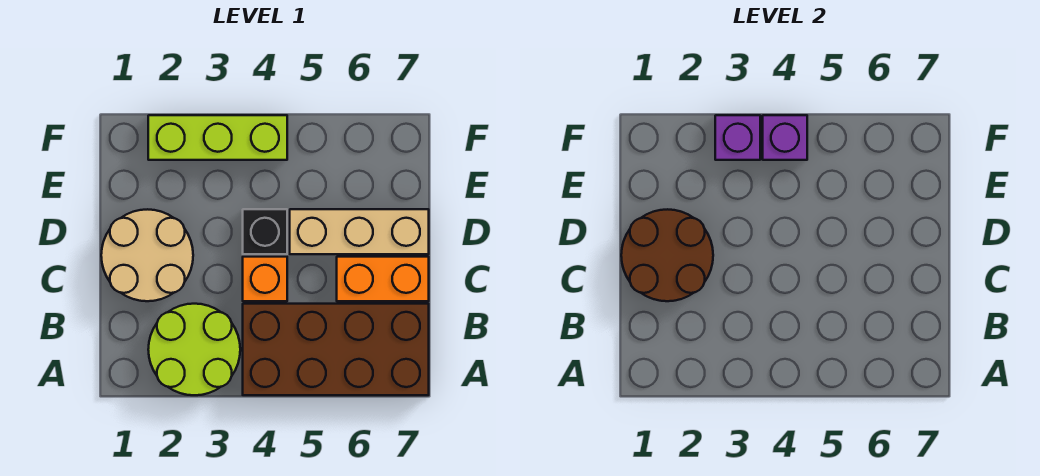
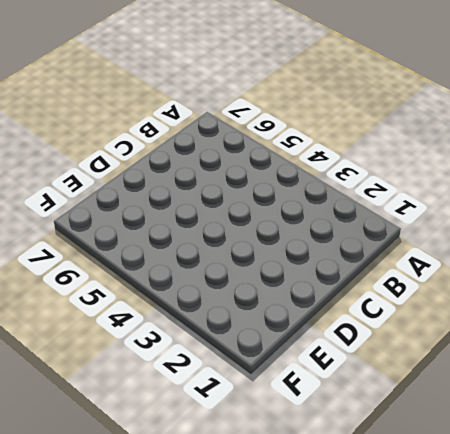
none -> lime round brick A2:B3 level 1
none -> brown brick A4:B7 level 1

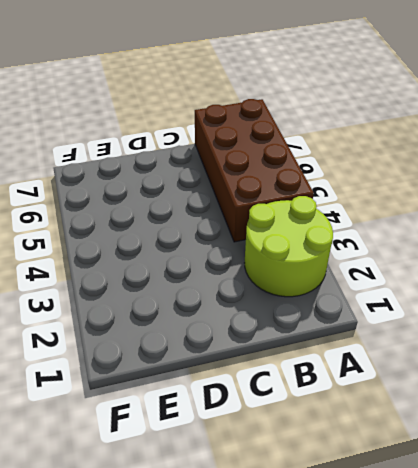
none -> tan round brick C1:D2 level 1
none -> orange brick C4 level 1

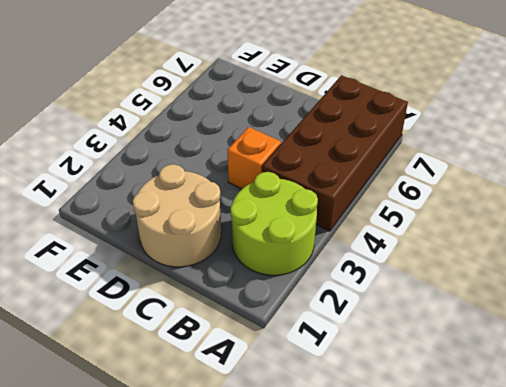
none -> orange brick C6:C7 level 1
none -> black brick D4 level 1

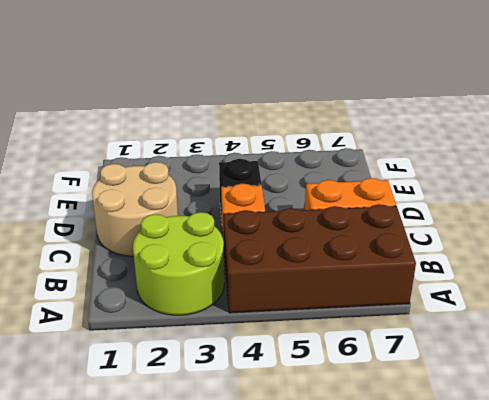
none -> tan brick D5:D7 level 1
none -> lime brick F2:F4 level 1

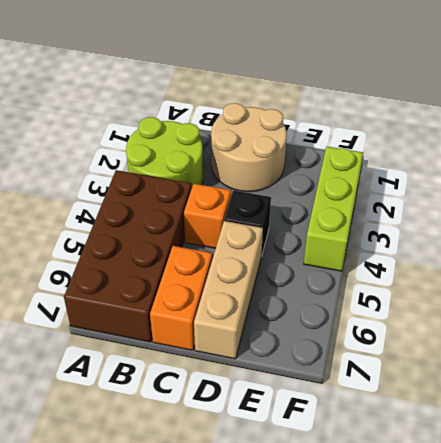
none -> brown round brick C1:D2 level 2
none -> purple brick F3 level 2

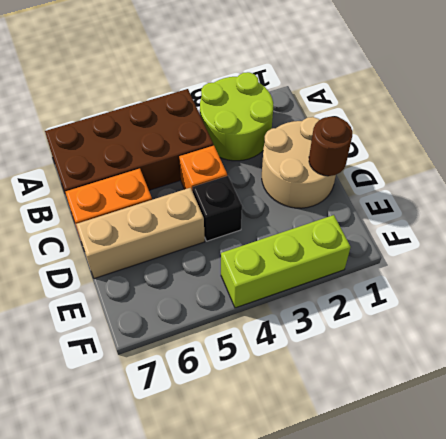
brown round brick D1 level 2 -> brown round brick C1:D2 level 2
none -> purple brick F3 level 2
none -> purple brick F4 level 2

